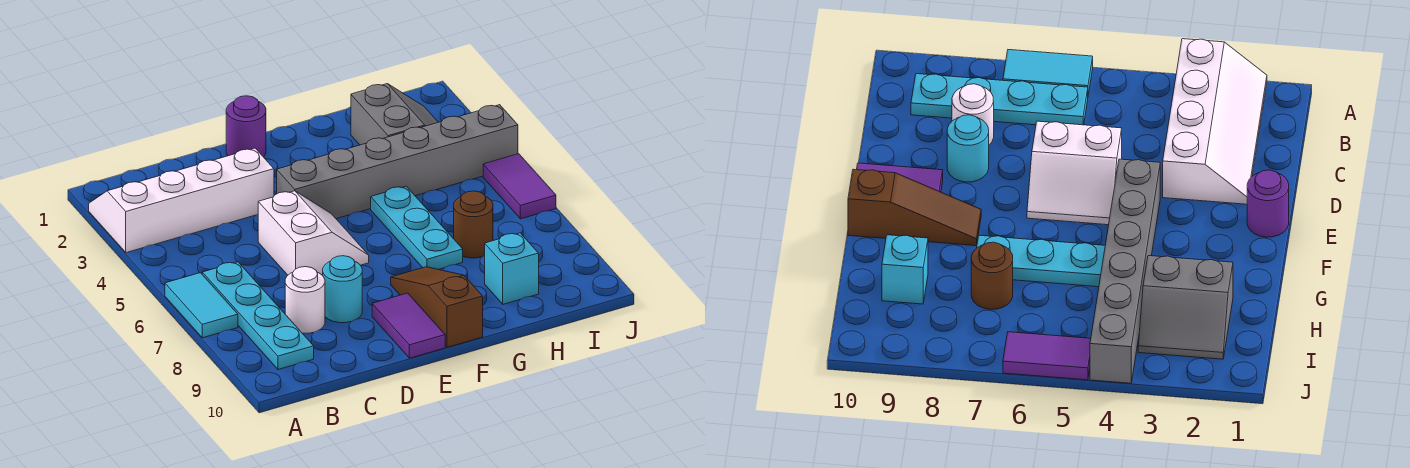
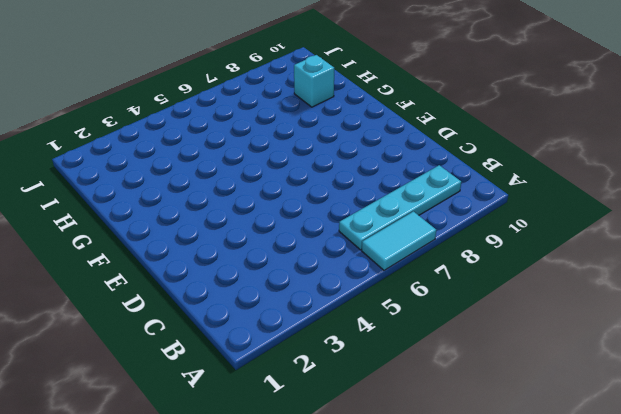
none -> white slope A2:D3 level 1 top 3
none -> white round brick C8 level 1
none -> white slope D5:E6 level 1 top D

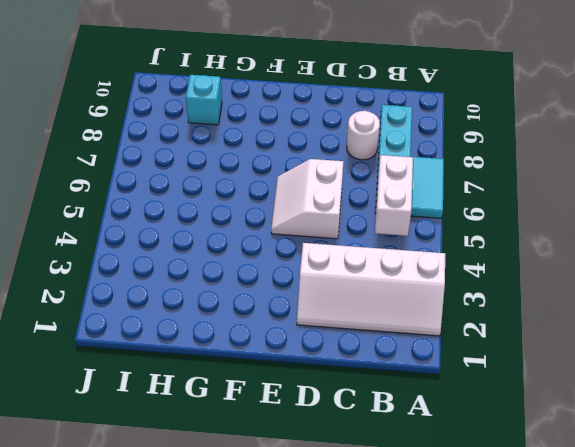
white brick B5:B6 level 2 -> none
none -> cyan round brick D8 level 1
none -> purple round brick E1 level 1
none -> grey brick E4:J4 level 1

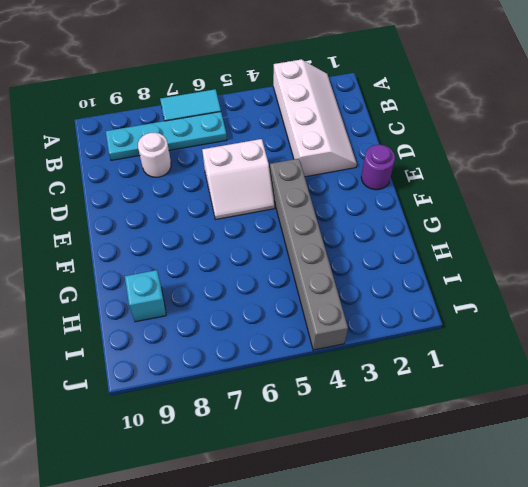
none -> cyan round brick D8 level 1
none -> purple tile E9:E10 level 1
none -> brown slope F8:F10 level 1 top 10

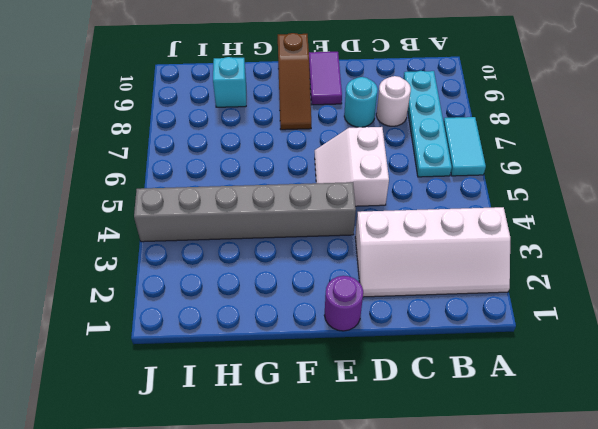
none -> cyan plate G5:G7 level 1
none -> grey slope H2:I3 level 1 top H
none -> brown round brick H7 level 1

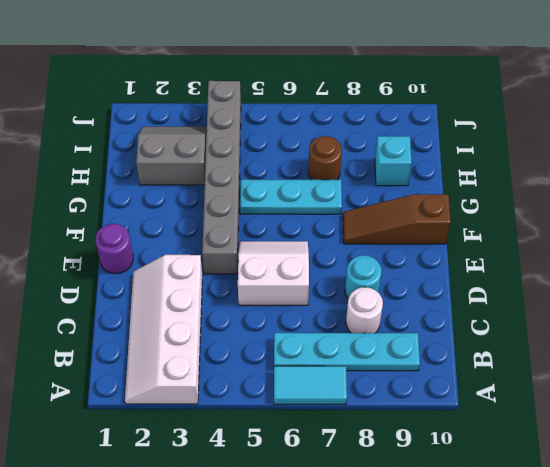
none -> purple tile E9:E10 level 1
none -> purple tile J5:J6 level 1

